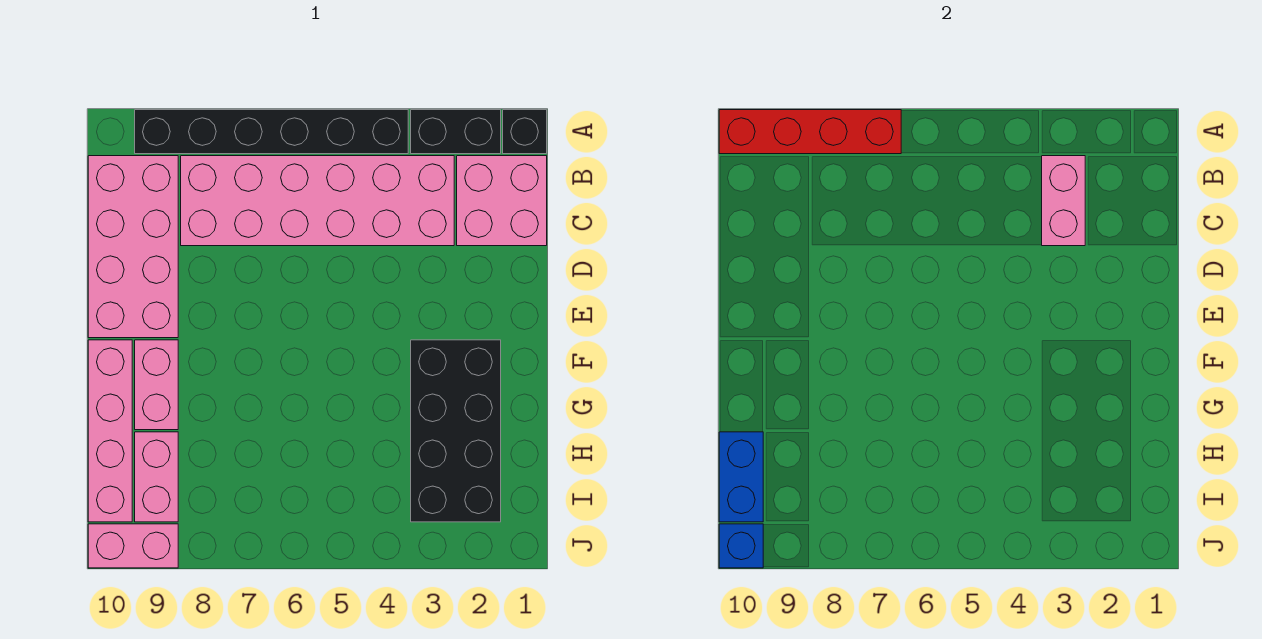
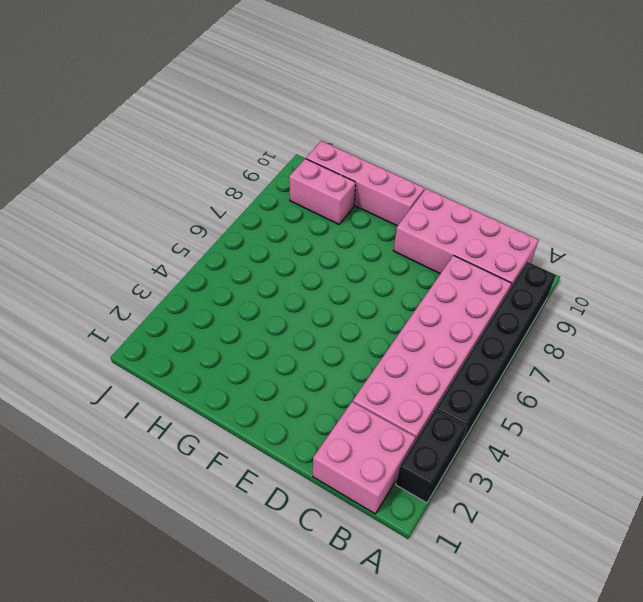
none -> black brick A1 level 1
none -> black brick F2:I3 level 1
none -> pink brick F9:G9 level 1

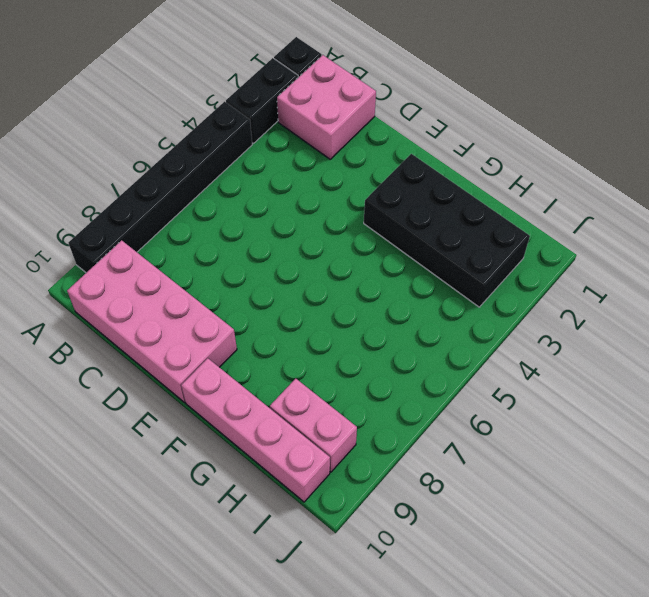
none -> pink brick B3:C8 level 1
none -> pink brick F9:G9 level 1
none -> pink brick J9:J10 level 1

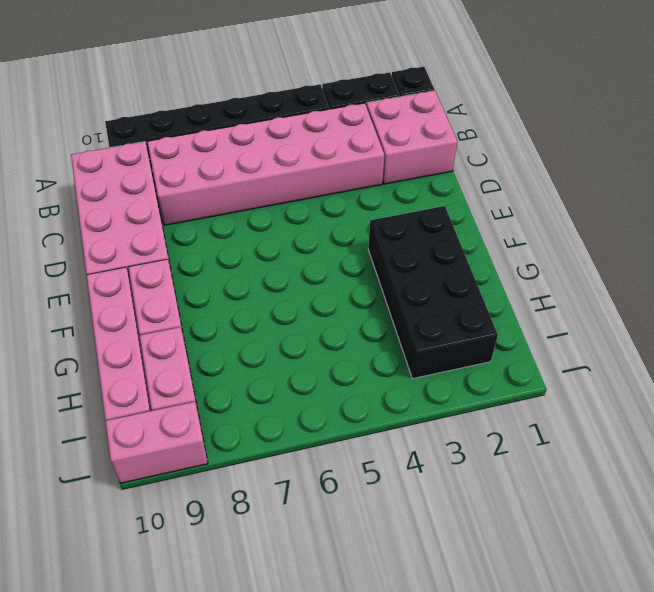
none -> red brick A7:A10 level 2
none -> pink brick B3:C3 level 2
none -> blue brick H10:I10 level 2

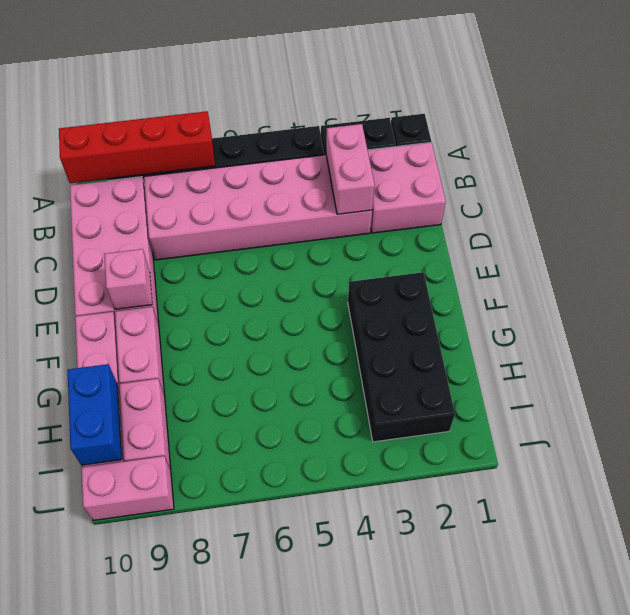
pink brick E9 level 2 -> none
none -> blue brick J10 level 2

